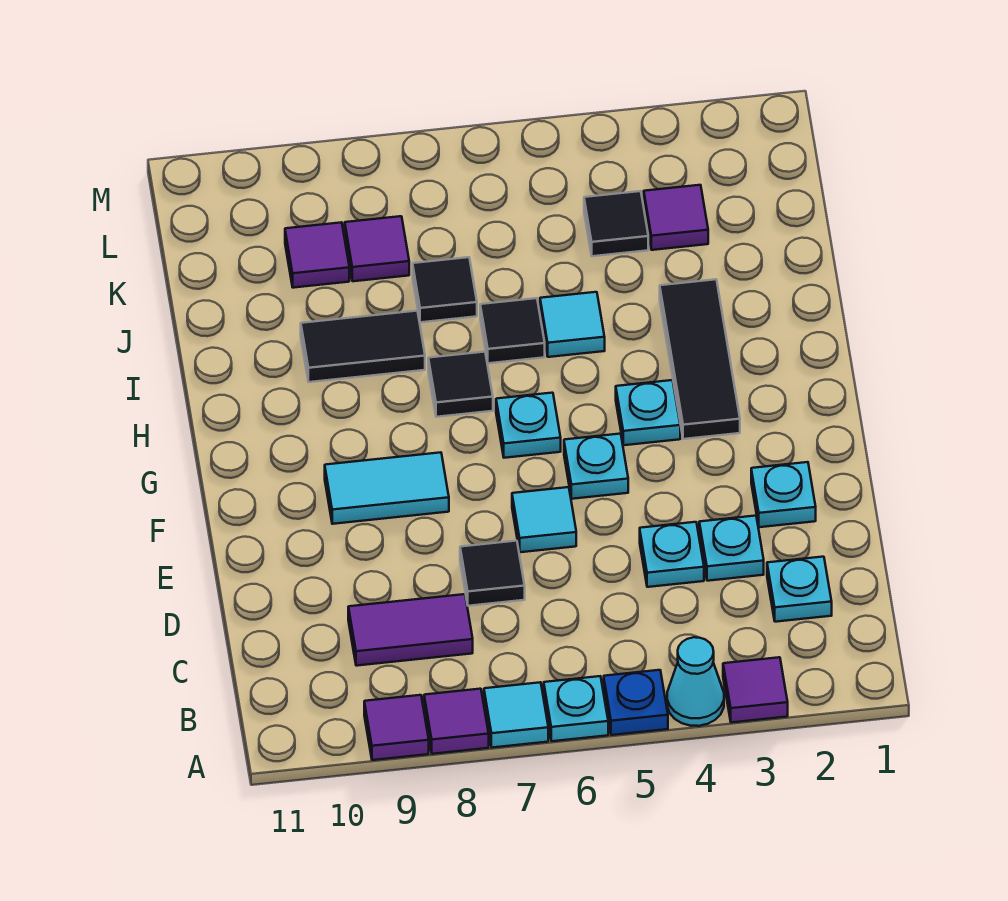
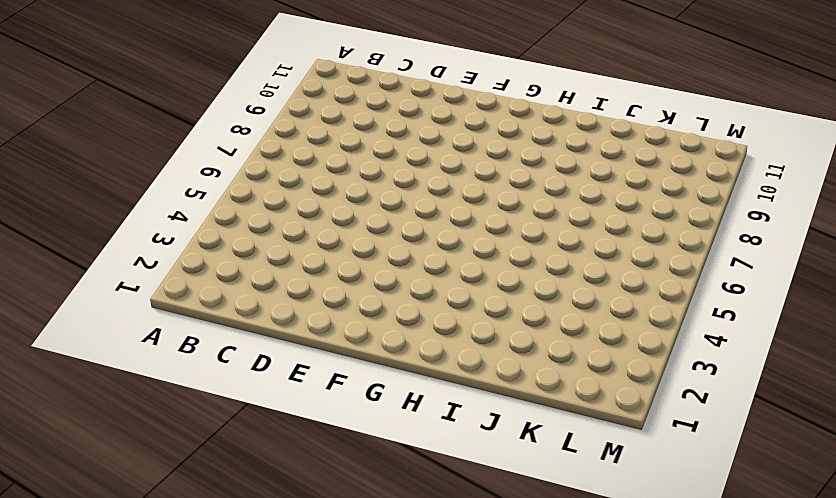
none -> purple tile A3 level 1
none -> cyan cone A4 level 1
none -> blue plate A5 level 1

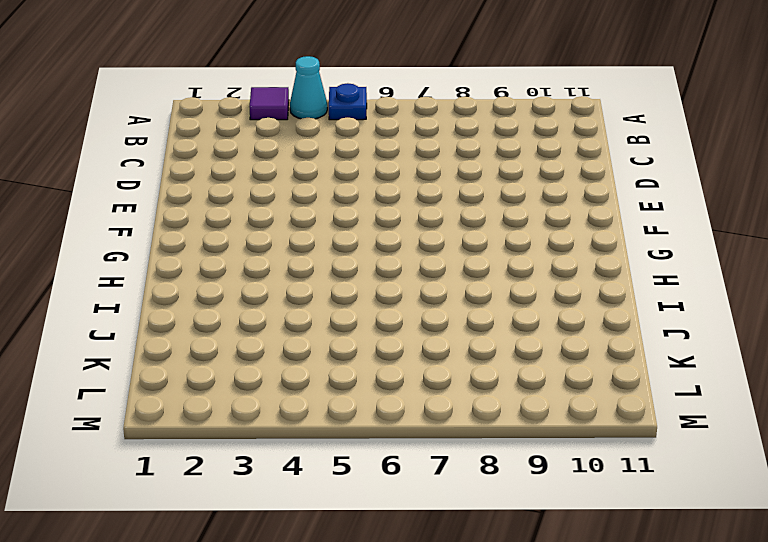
none -> cyan plate A6 level 1
none -> cyan tile A7 level 1
none -> purple tile A8 level 1

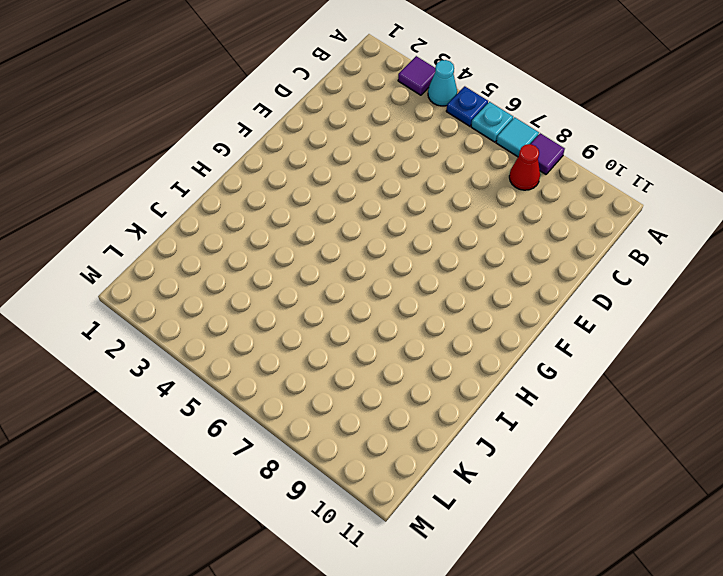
red cone B8 level 1 -> none
none -> purple tile A9 level 1
none -> cyan plate C2 level 1
none -> purple tile C8:C9 level 1

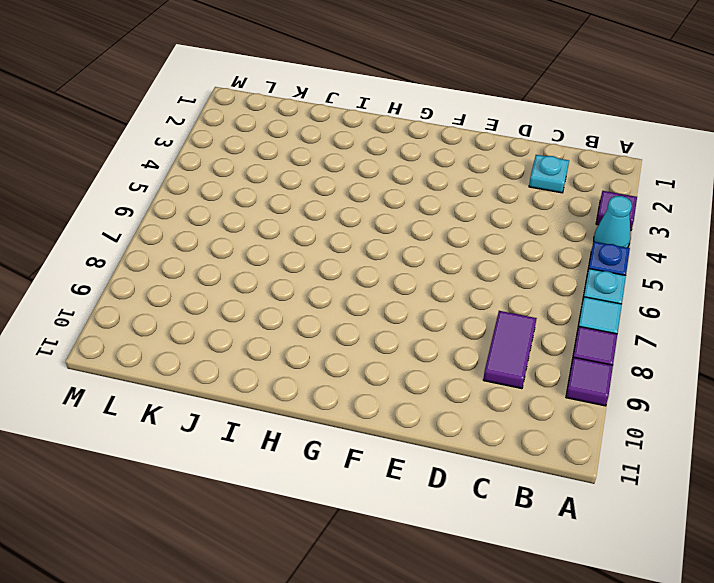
none -> cyan plate D3 level 1
none -> cyan plate D4 level 1
none -> black tile D7 level 1

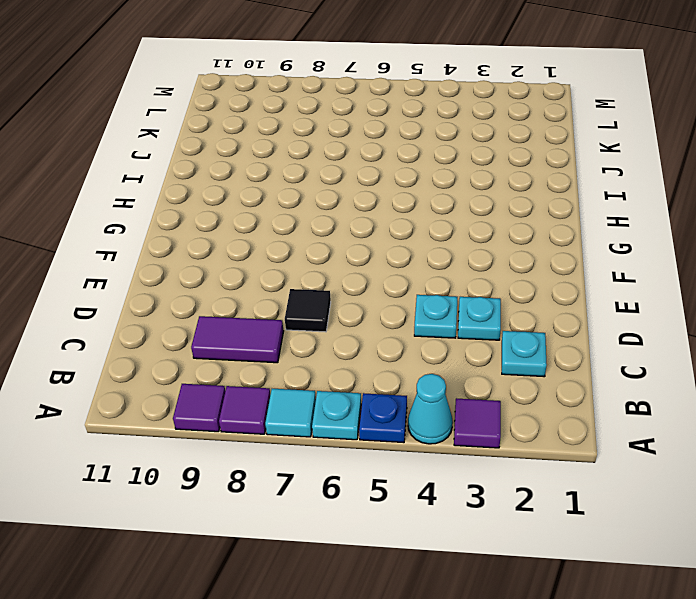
none -> cyan plate E2 level 1
none -> cyan tile E6 level 1
none -> cyan plate F5 level 1

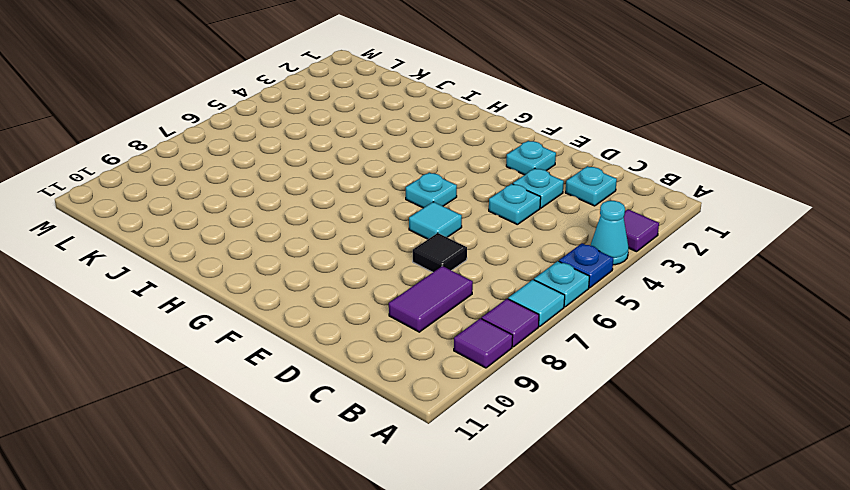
none -> cyan tile F8:F9 level 1
none -> black tile G3:I3 level 1
none -> cyan plate G4 level 1

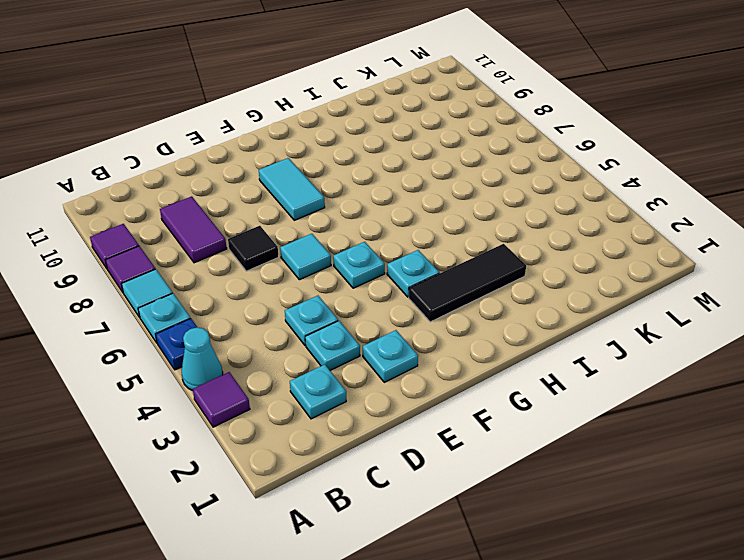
none -> cyan plate G6 level 1
none -> black tile H7 level 1
none -> cyan tile I5 level 1

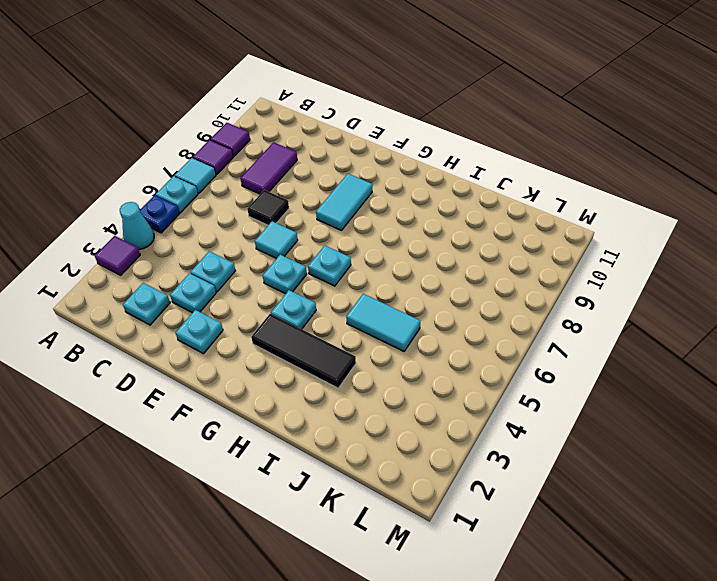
cyan tile I5:J5 level 1 -> cyan tile I5 level 1
none -> black tile H7 level 1
none -> black tile I6 level 1
none -> black tile I8:I9 level 1

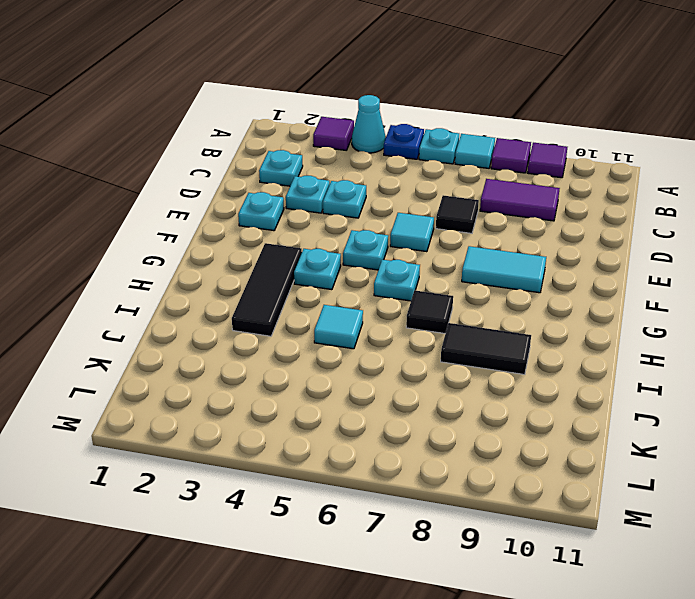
none -> black tile I6 level 1
none -> black tile J7 level 1
none -> purple tile K3 level 1

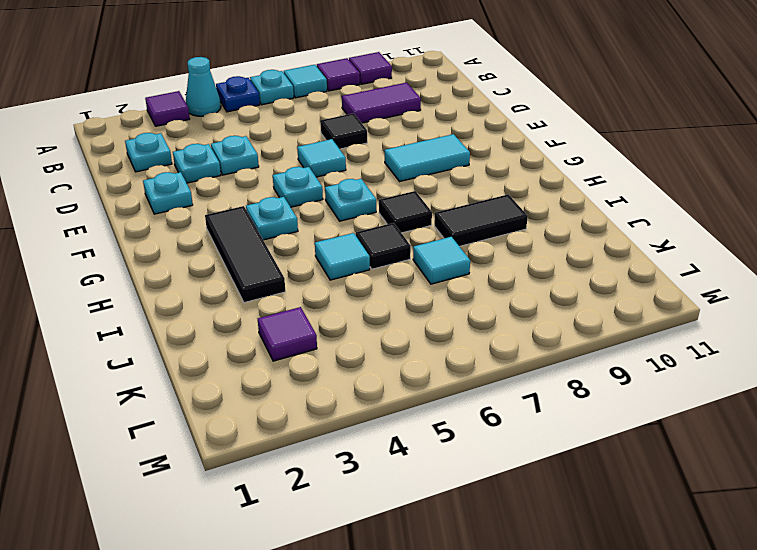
cyan tile J7 level 1 -> black tile J7 level 1
none -> black tile K4 level 1
none -> purple tile K8 level 1
none -> purple tile K9 level 1

